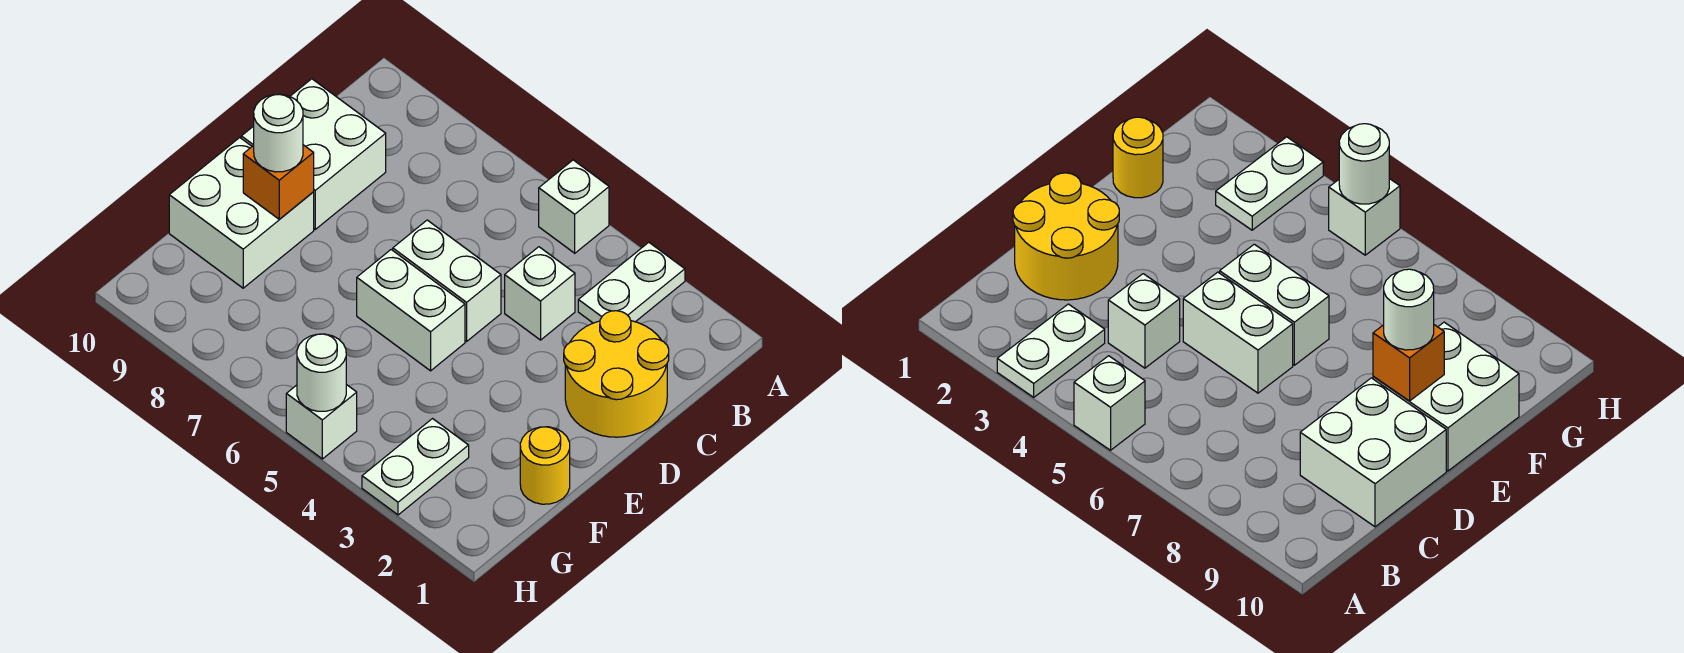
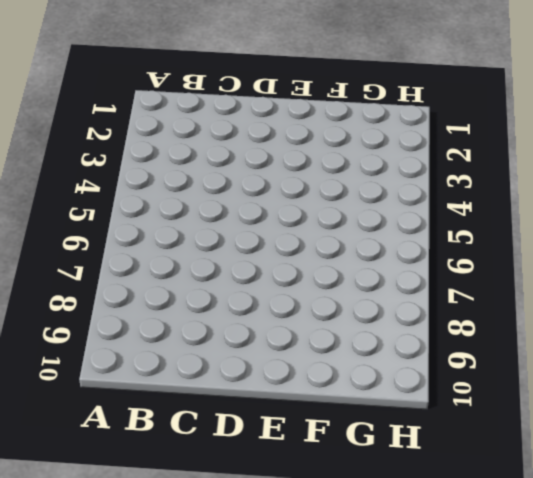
none -> white plate A3:B3 level 1
none -> white brick A5 level 1
none -> yellow round brick C1:D2 level 1

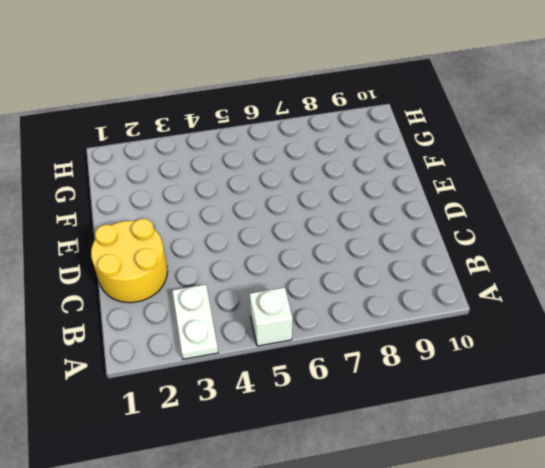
none -> white brick C4 level 1
none -> white brick C9:D10 level 1
none -> white brick D5:D6 level 1

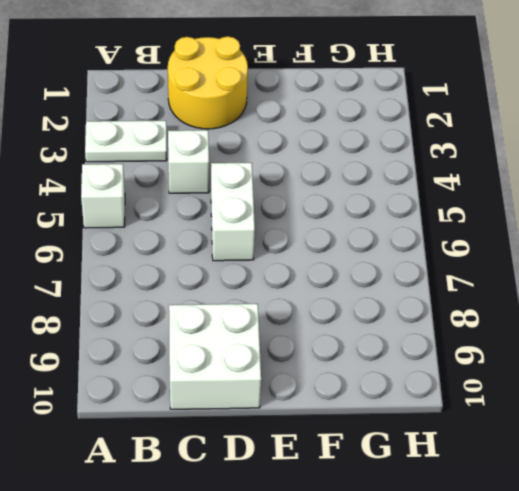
none -> white brick E5:E6 level 1
none -> white brick E9:F10 level 1
none -> yellow round brick F1 level 1

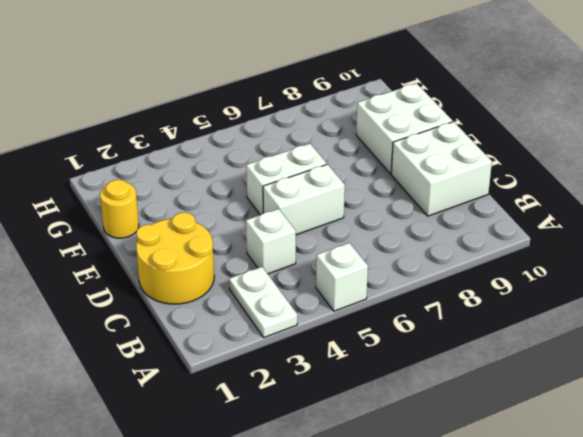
none -> white plate G3:H3 level 1
none -> white brick H5 level 1
none -> orange brick E9 level 2

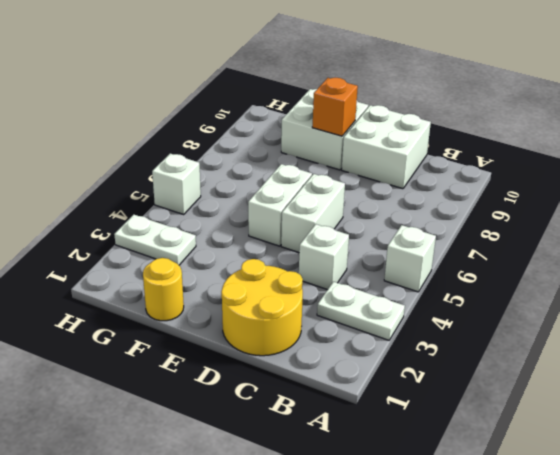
none -> white round brick H5 level 2
none -> white round brick E9 level 3

